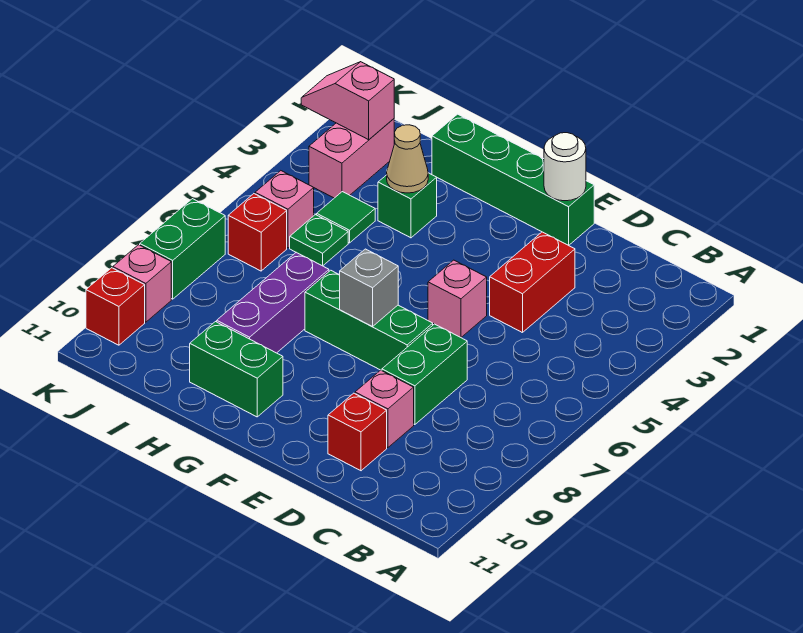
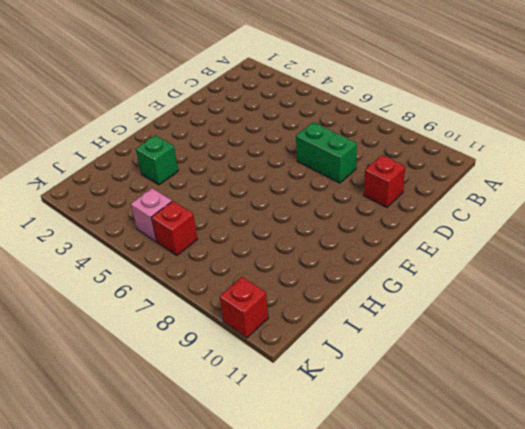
none -> red brick D3:D4 level 1
none -> pink brick D9 level 1
none -> green brick E1:H1 level 1

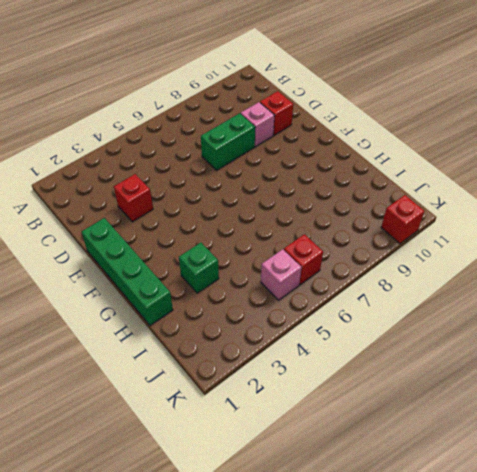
red brick D3 level 1 -> red brick D3:D4 level 1
none -> pink brick E5 level 1
none -> green brick E7:G7 level 1
none -> green brick G10:H10 level 1

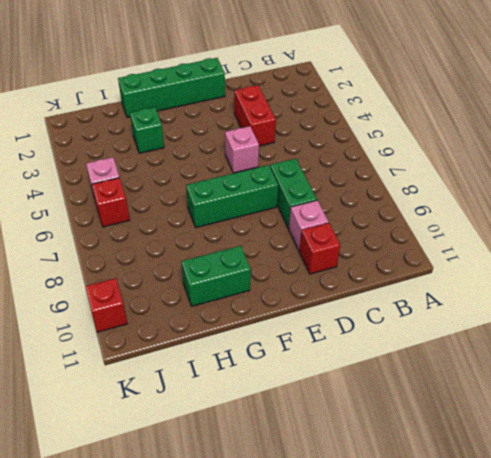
none -> purple brick H7:H9 level 1
none -> green tile I4 level 1
none -> green plate I5 level 1

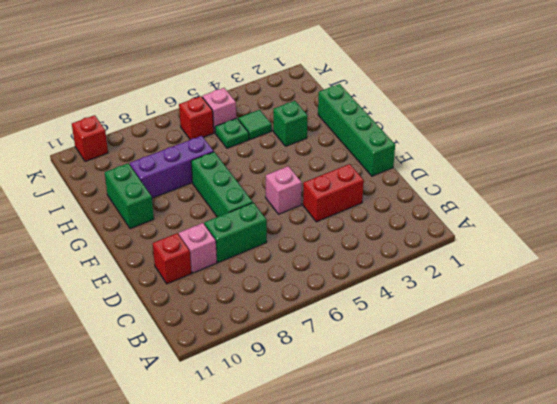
none -> pink brick J2:J3 level 1
none -> green brick K7:K8 level 1
none -> pink brick K9 level 1

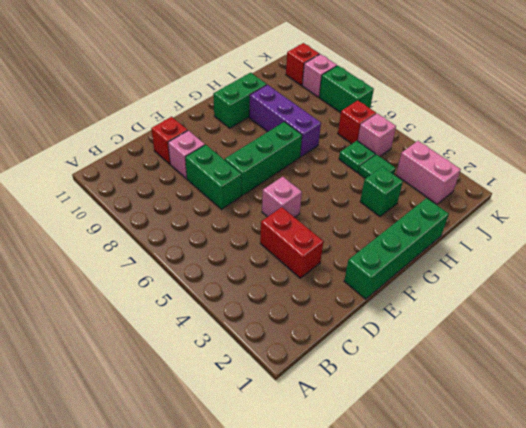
none -> white round brick E1 level 2
none -> grey brick F7 level 2
none -> tan cone H3 level 2

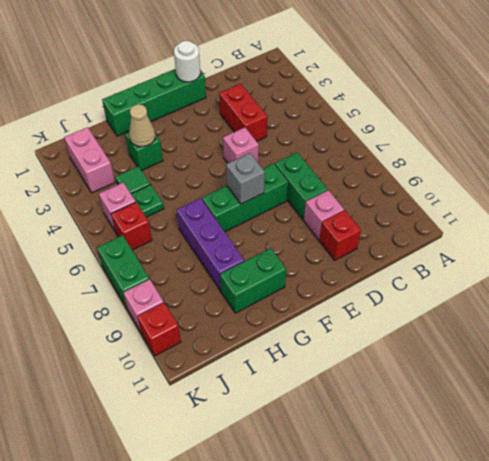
none -> pink slope J2:K2 level 2 top J

